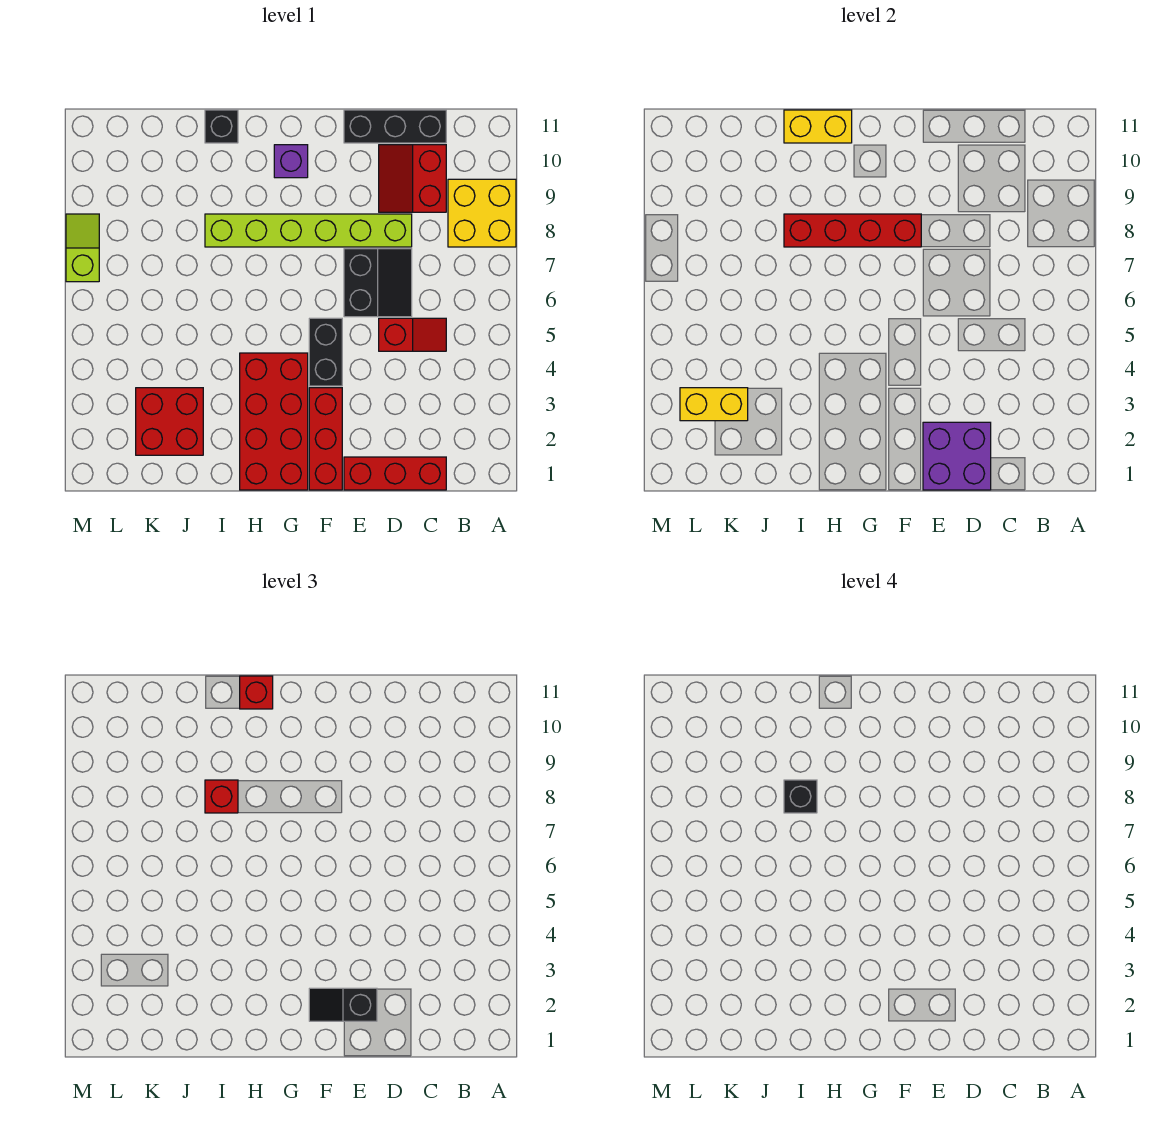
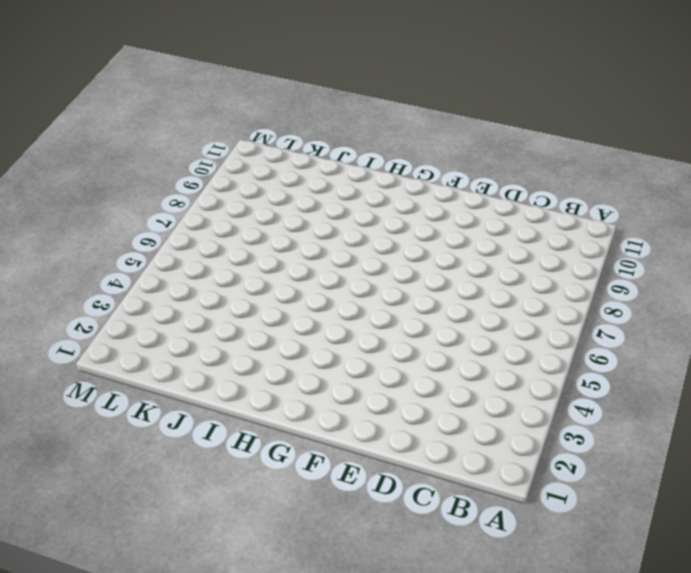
none -> yellow brick A8:B9 level 1
none -> red brick C1:E1 level 1
none -> red slope C5:D5 level 1 top D

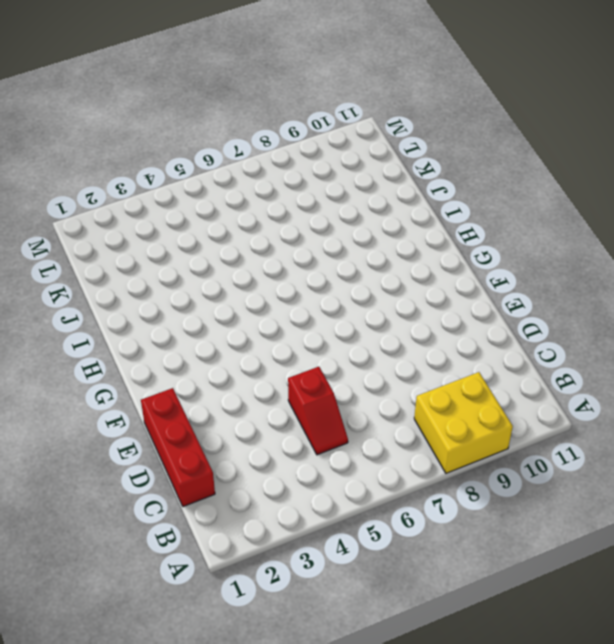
none -> red slope C9:D10 level 1 top C
none -> black brick C11:E11 level 1
none -> black slope D6:E7 level 1 top E

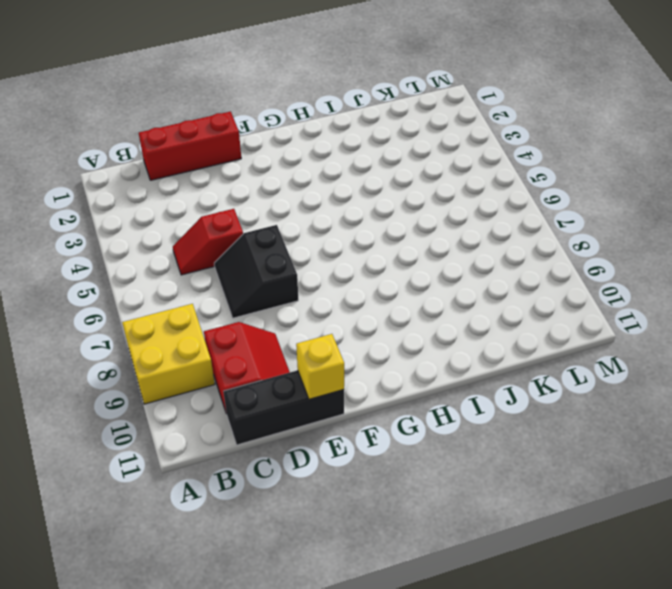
yellow brick E11 level 2 -> none
none -> lime brick D8:I8 level 1
none -> red brick F1:F3 level 1
none -> black brick F4:F5 level 1

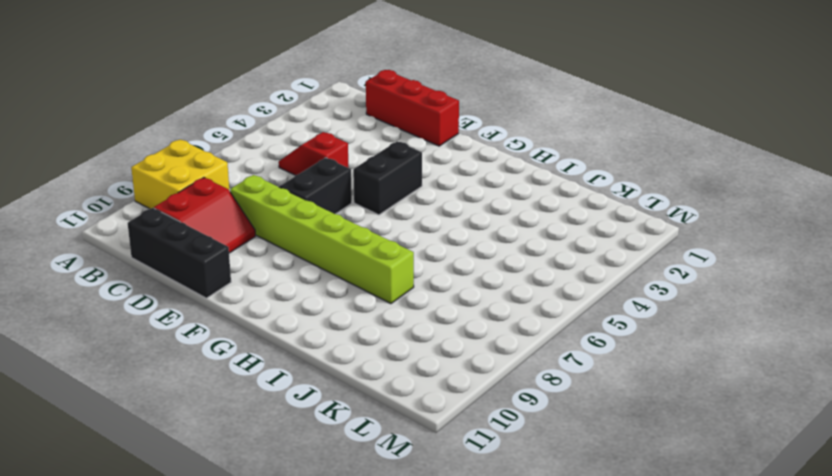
none -> red brick F1:F3 level 1
none -> red brick G1:H4 level 1
none -> purple brick G10 level 1

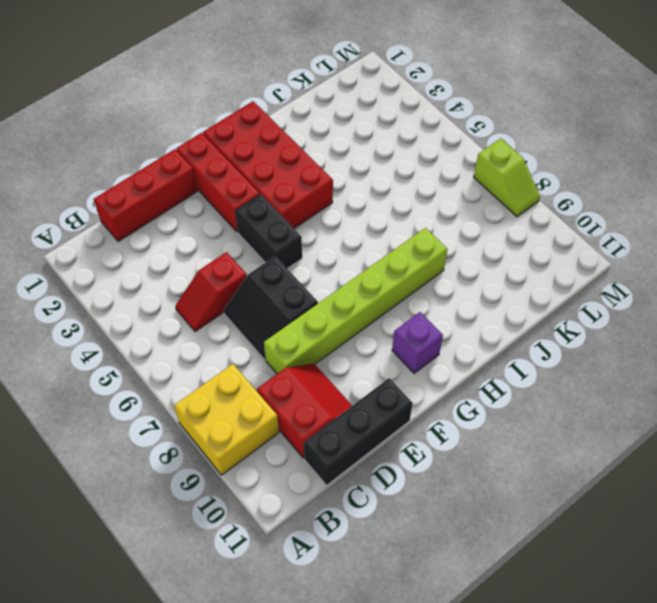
none -> black brick I11 level 1
none -> red brick J2:K3 level 1
none -> purple brick D1:E2 level 2

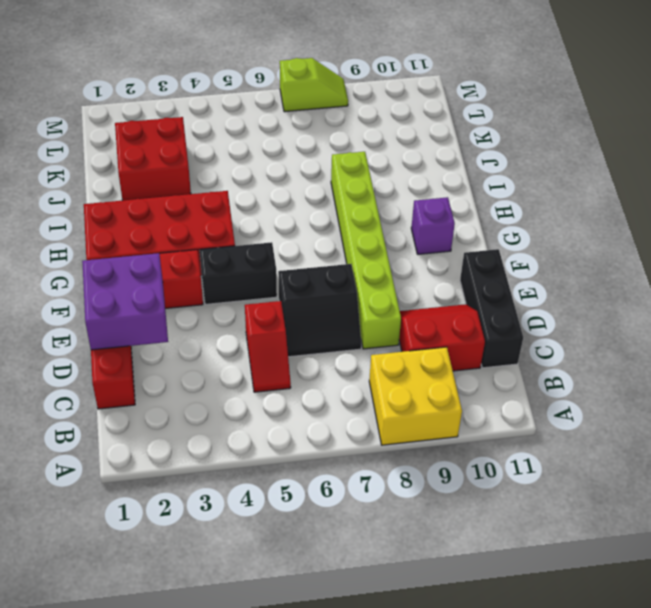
none -> black brick I11 level 1
none -> red brick F8:I8 level 2
none -> yellow brick H11:I11 level 2

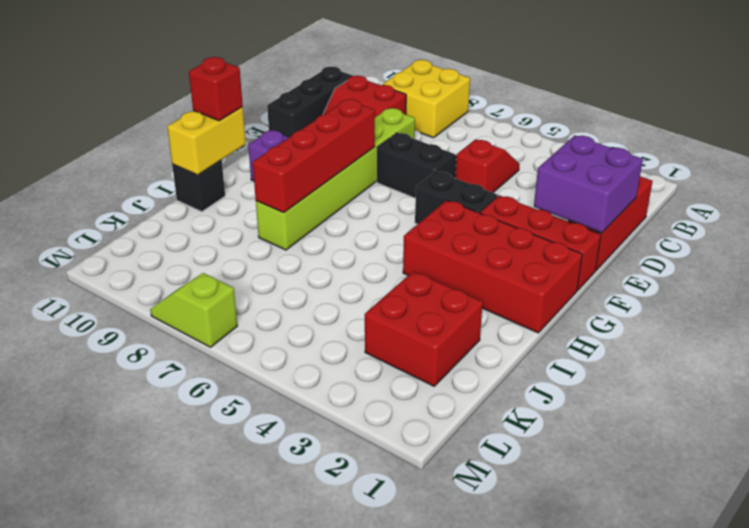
none -> yellow brick K3:L3 level 2
none -> black slope E2:F2 level 3 top E
none -> red brick I8 level 3

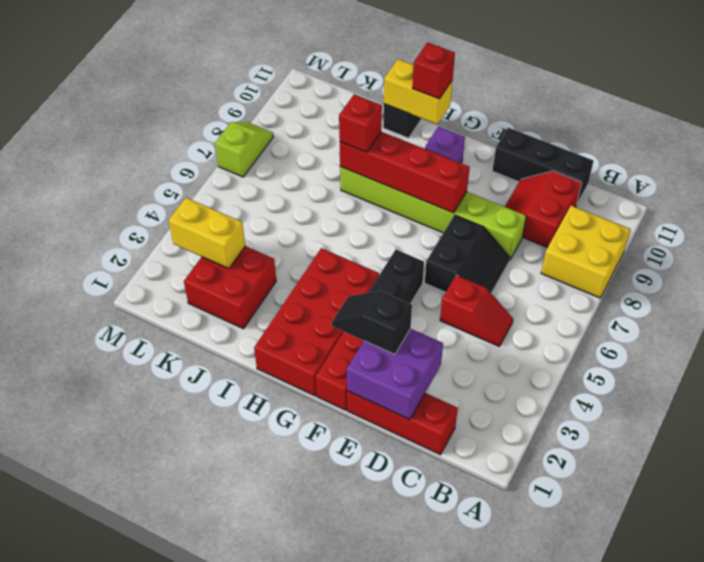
none -> black brick I8 level 4

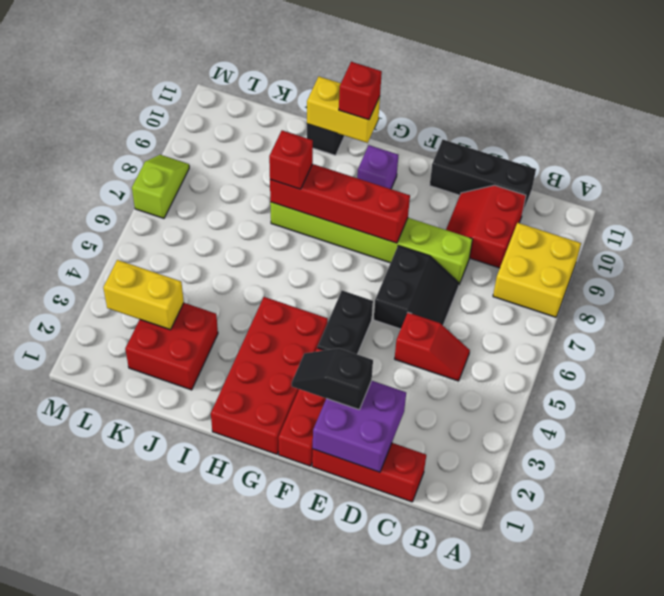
none -> black brick I8 level 4

